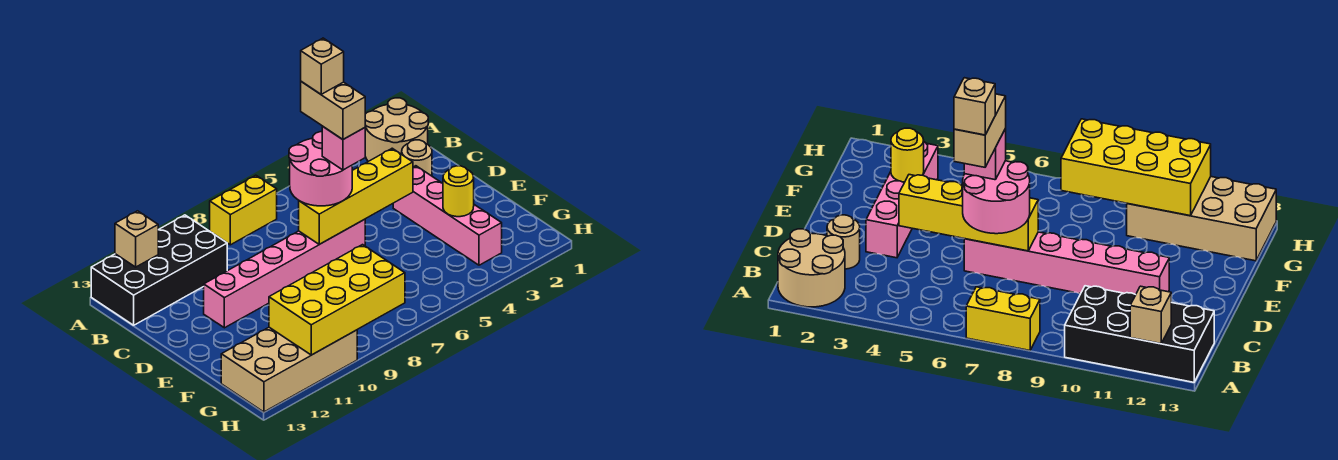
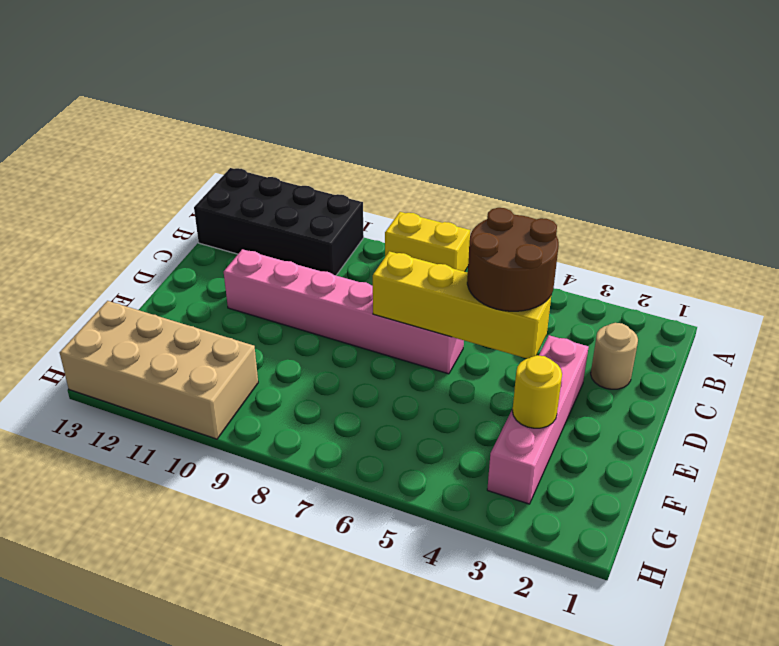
brown round brick C4:D5 level 3 -> none
none -> tan round brick A1:B2 level 1
none -> tan brick A12 level 2
none -> yellow brick G8:H11 level 2

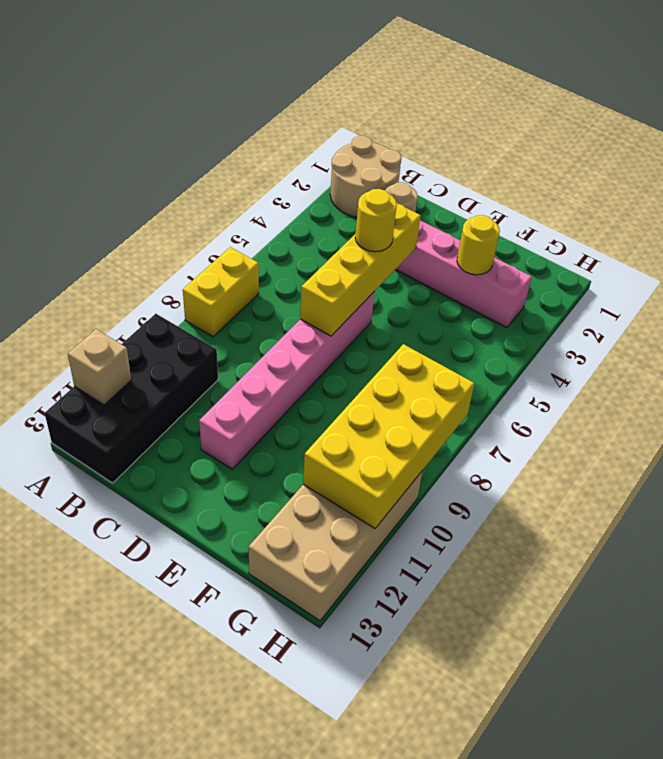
yellow round brick D5 level 3 -> none
none -> pink round brick C6:D7 level 3
none -> pink brick D6 level 4
none -> tan brick C6:D6 level 5

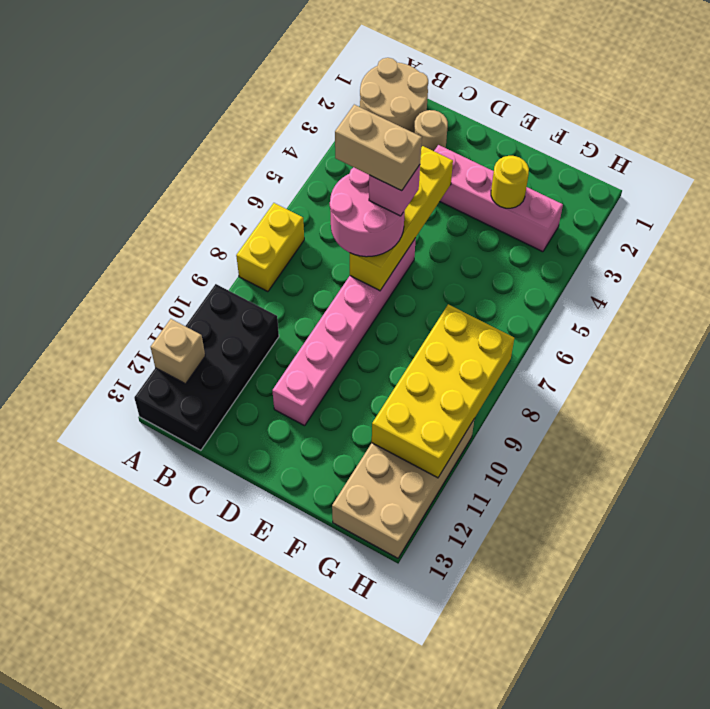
none -> tan brick C6 level 6

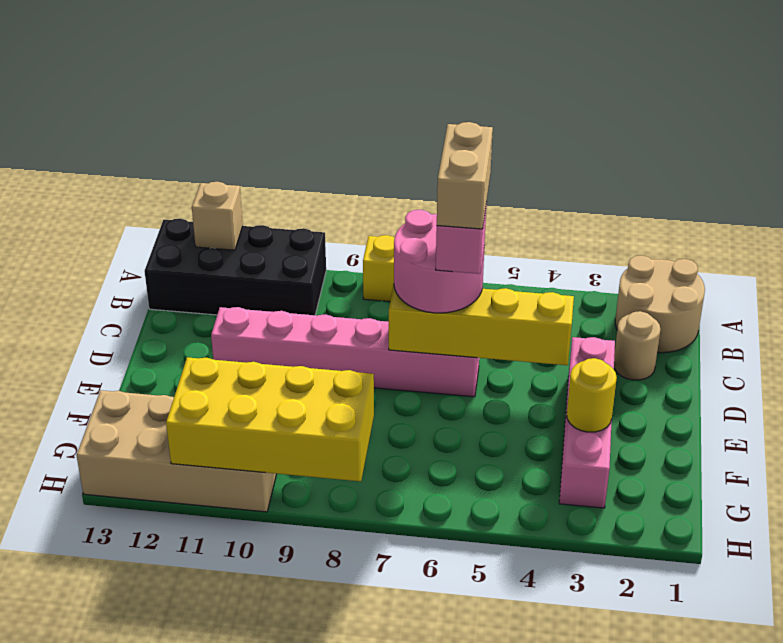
none -> tan brick C6 level 6

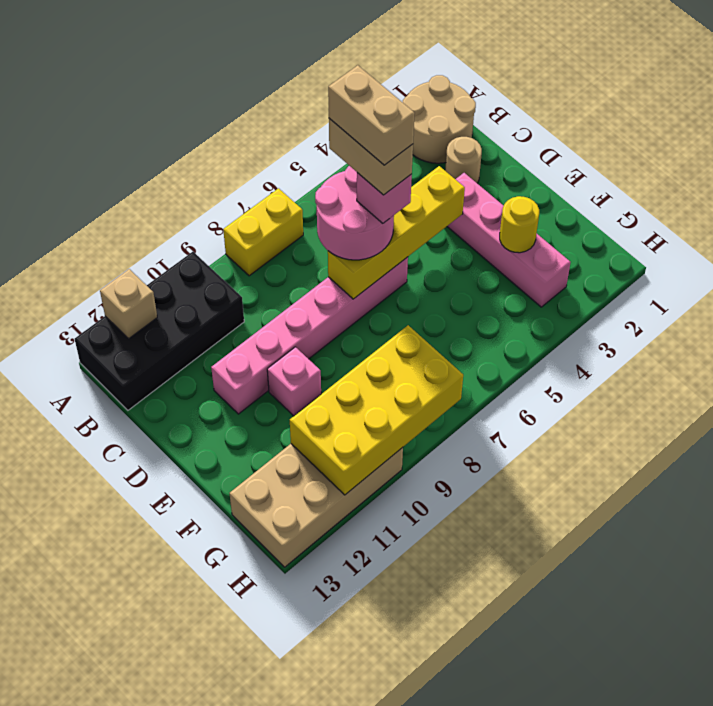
tan brick C6:D6 level 6 -> tan brick C6 level 6
pink brick E10 level 1 -> none

